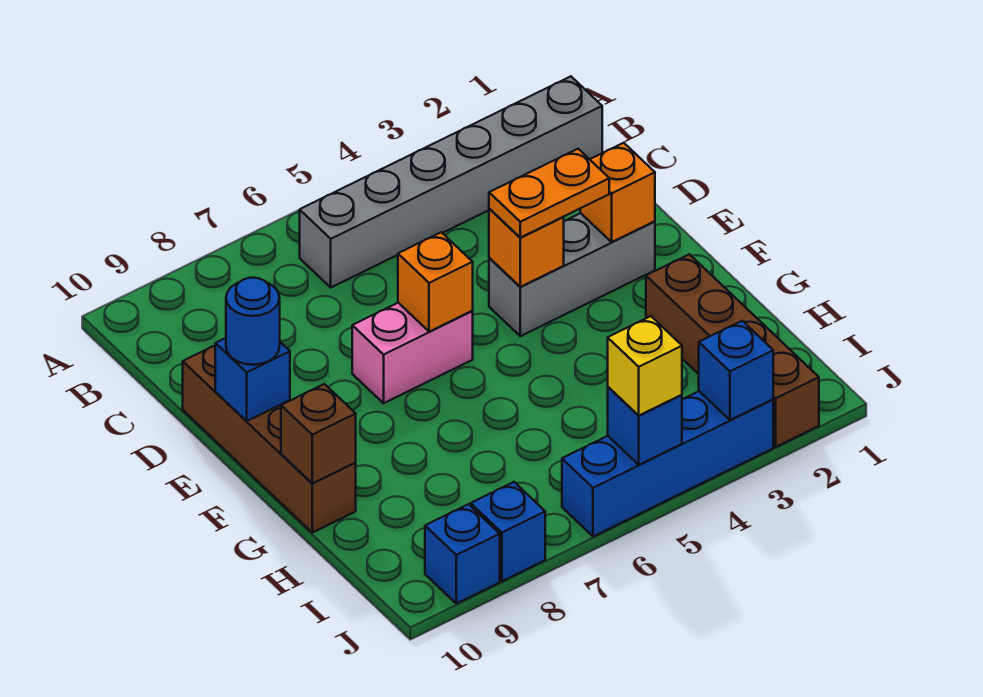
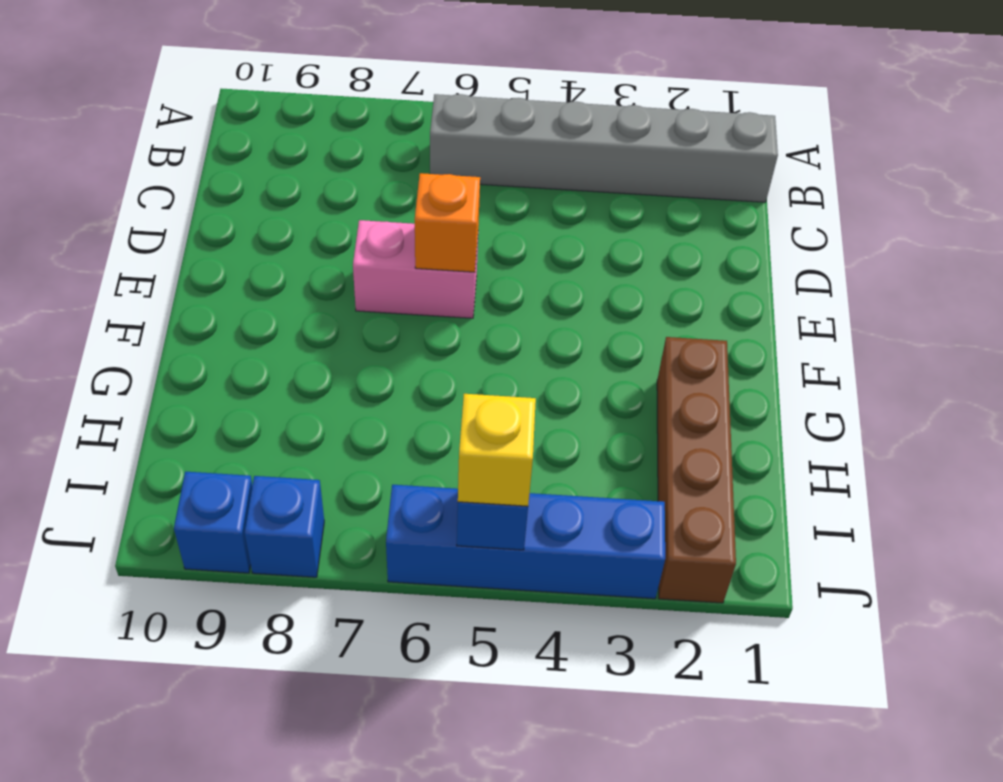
none -> brown brick D10:G10 level 1
none -> grey brick E2:E4 level 1
none -> orange brick E2 level 2

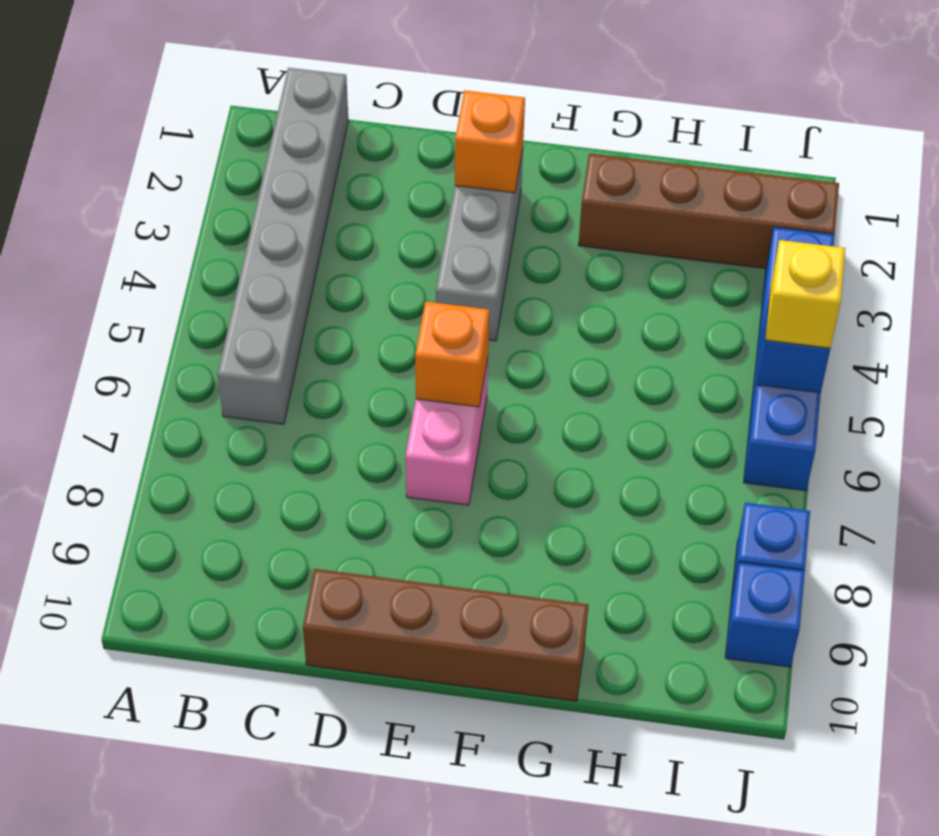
none -> orange brick E4 level 2
none -> blue brick E10 level 2
none -> brown brick G10 level 2

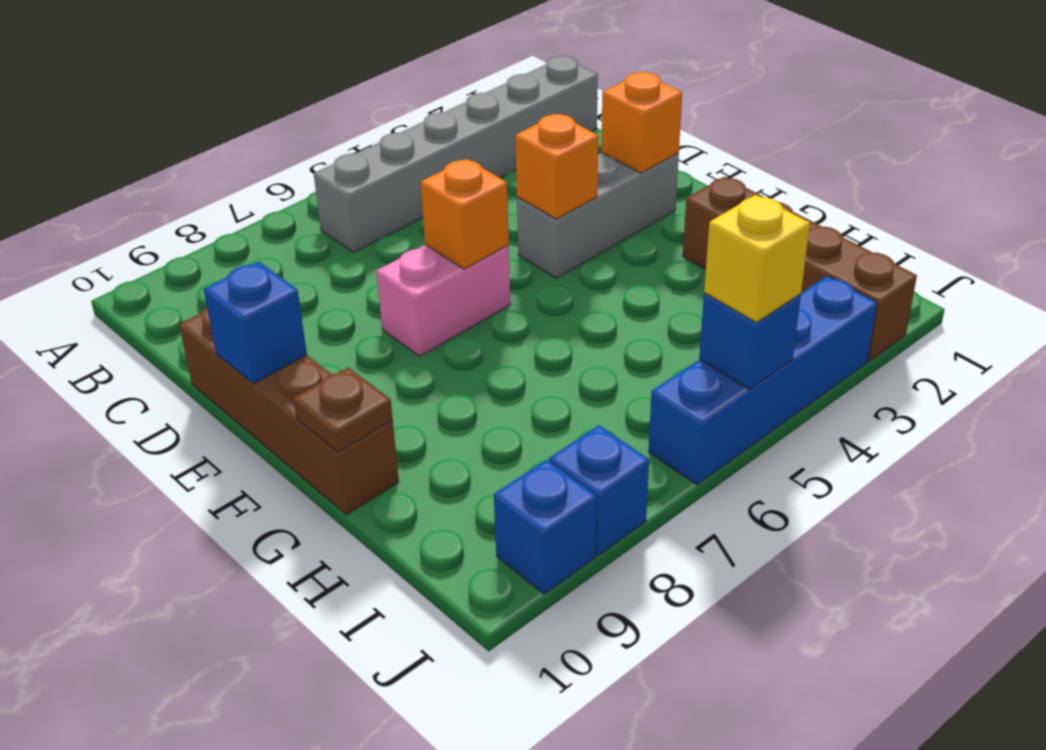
brown plate G10 level 2 -> brown brick G10 level 2
none -> blue brick J3 level 2
none -> orange plate E3:E4 level 3
none -> blue round brick E10 level 3

